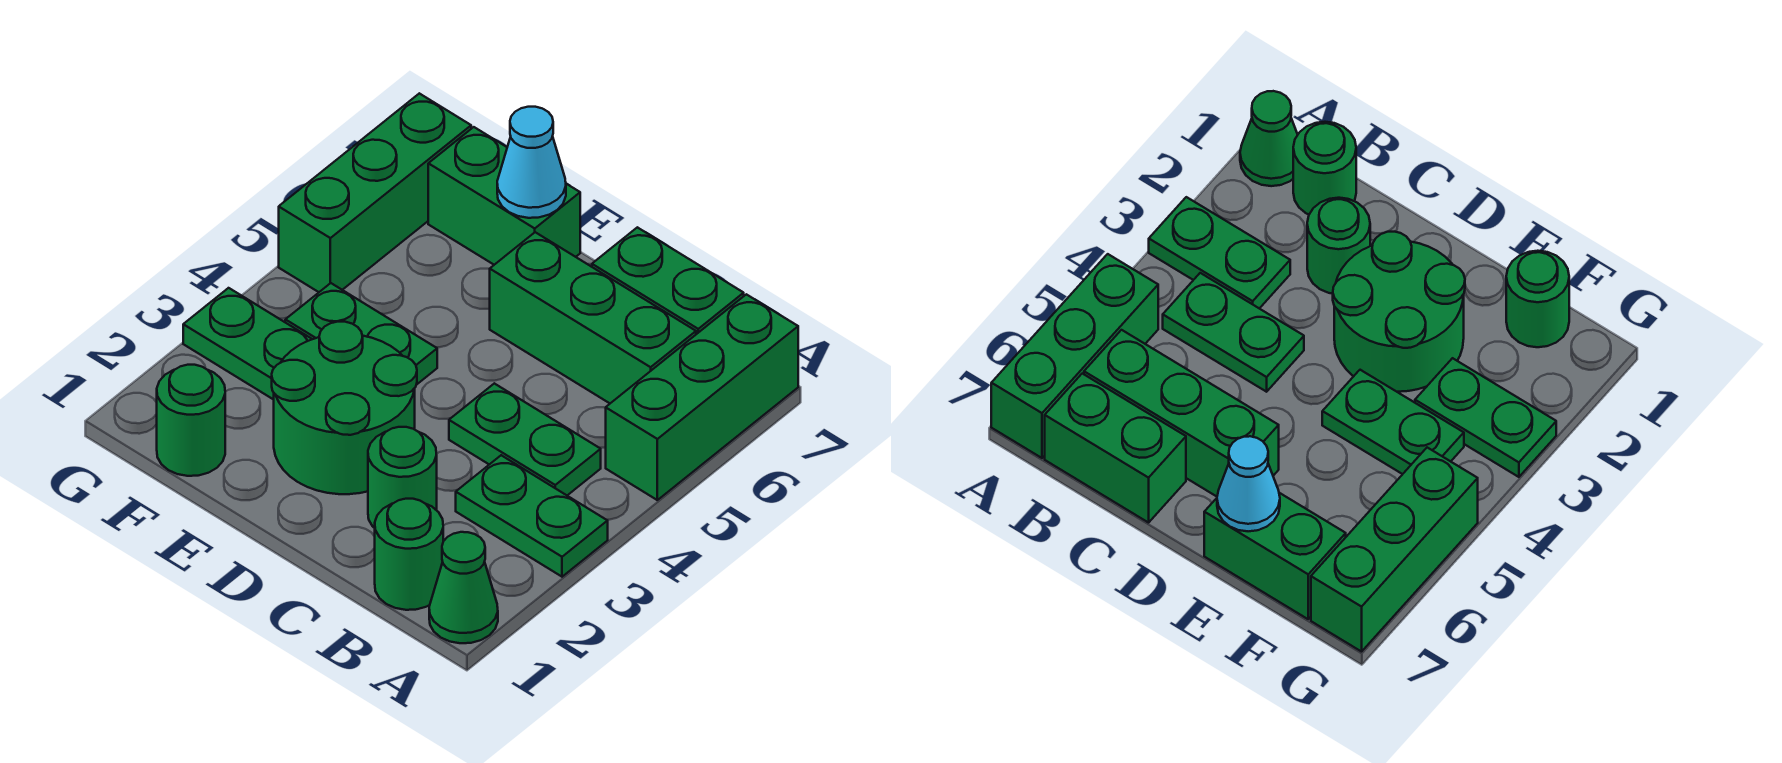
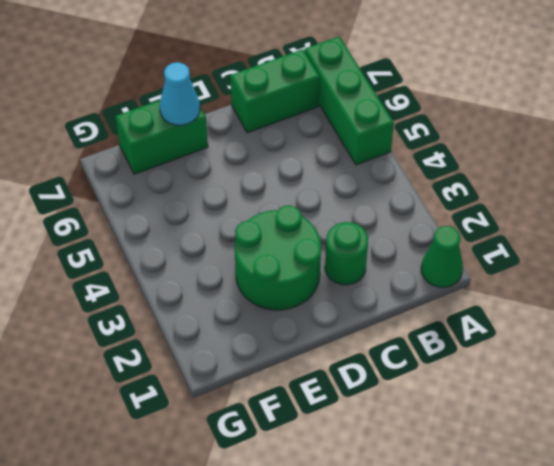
none -> green plate A3:B3 level 1
none -> green round brick B1 level 1
none -> green plate B4:C4 level 1

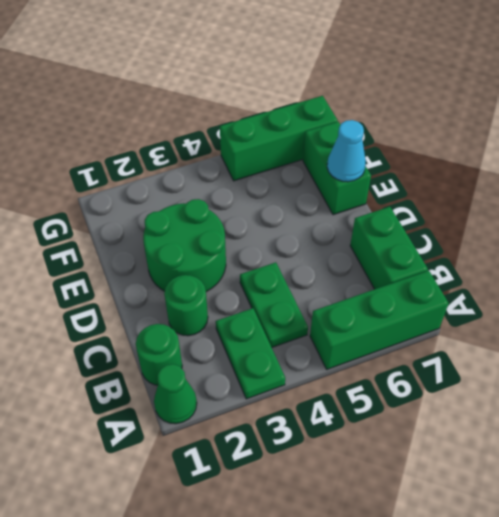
none -> green brick B6:D6 level 1
none -> green plate E4:F4 level 1
none -> green round brick F1 level 1

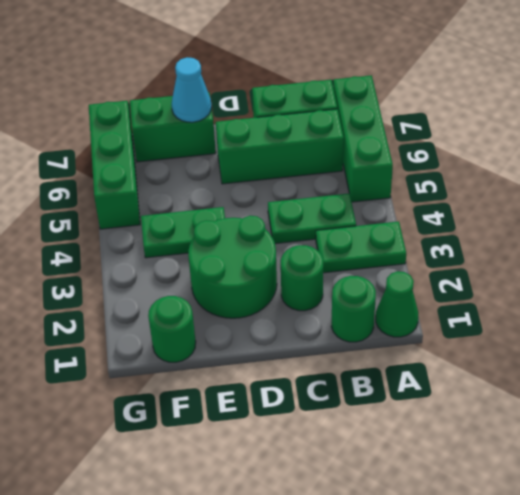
none -> green plate F3:G3 level 1

